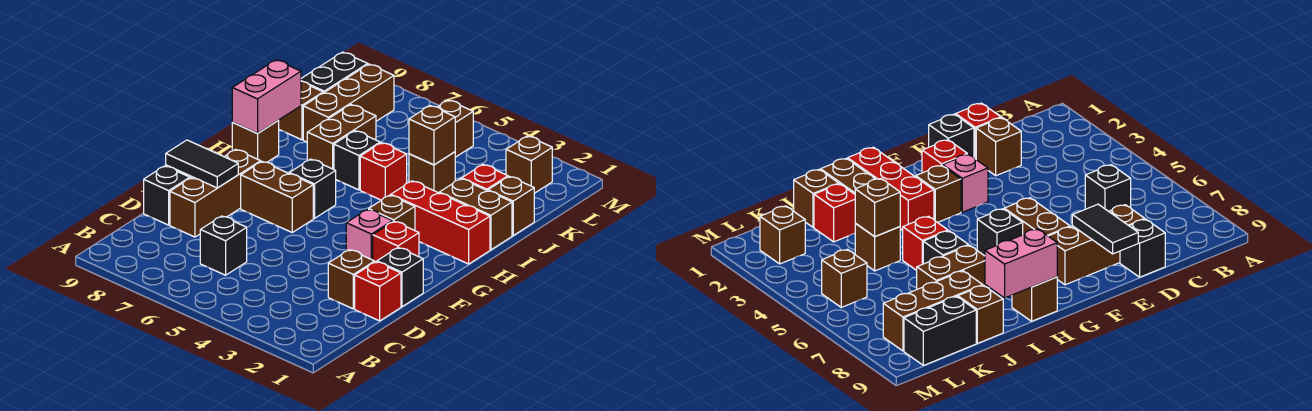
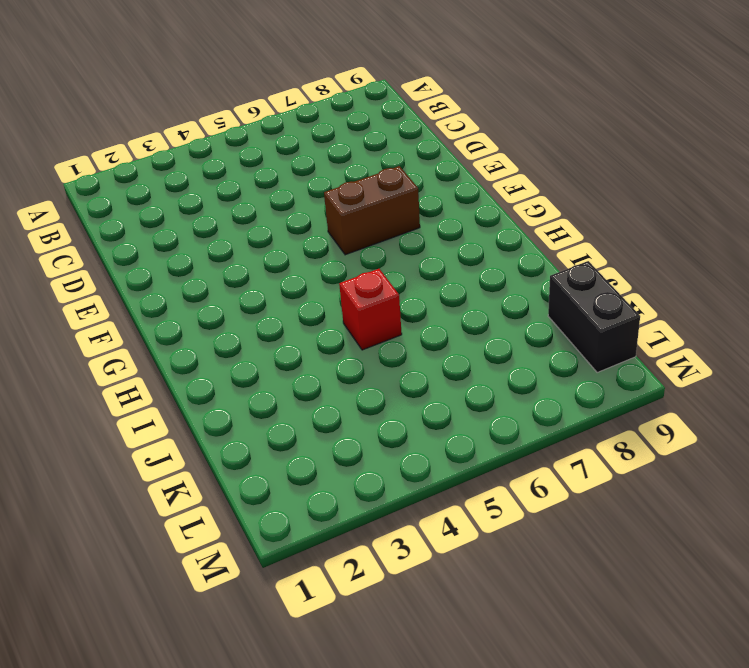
none -> black brick C6 level 1
none -> red brick D1 level 1
none -> brown brick D2 level 1

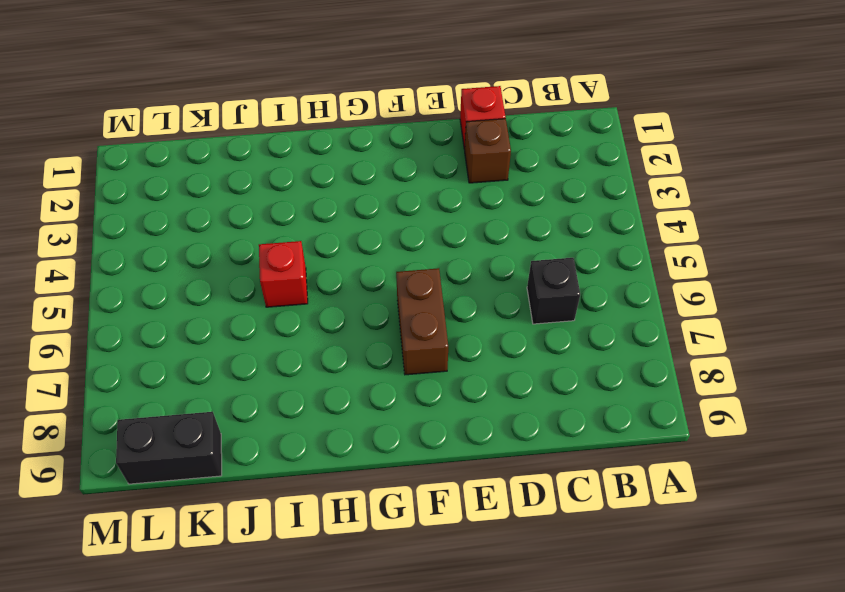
none -> brown brick D8:F8 level 1
none -> black brick D9 level 1
none -> black brick E1 level 1

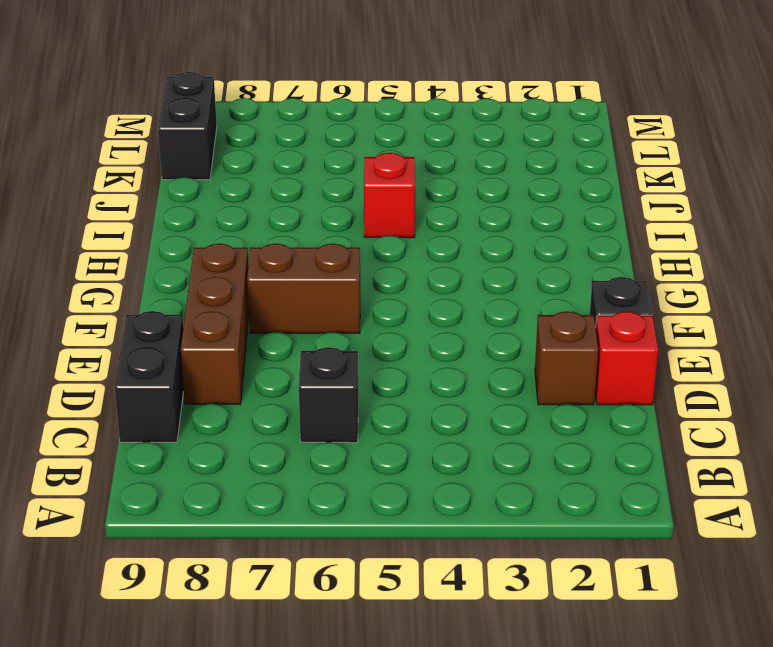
black brick C9:D9 level 1 -> black brick D9 level 1
none -> red brick F2 level 1
none -> pink brick F3 level 1
none -> brown brick G3 level 1

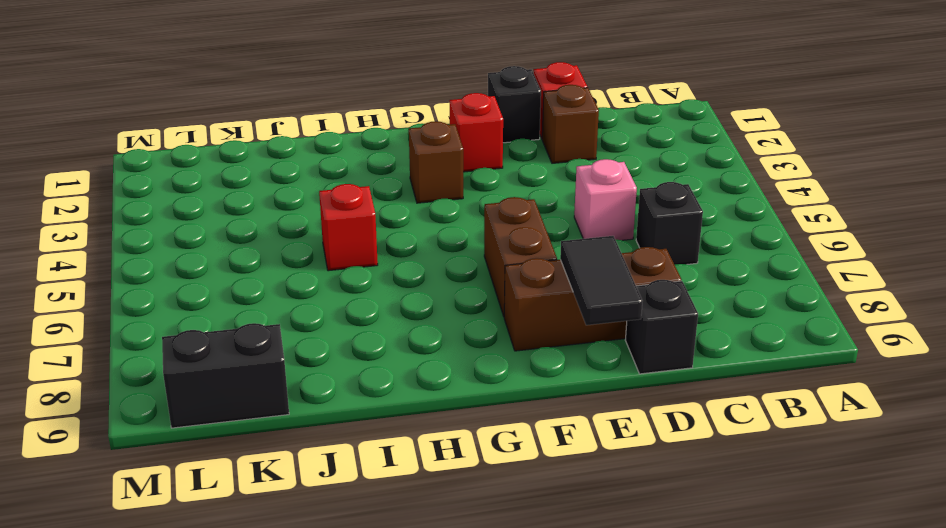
pink brick D5 level 1 -> pink brick F3 level 1
none -> black brick G6 level 1
none -> red brick H1:H3 level 1
none -> brown brick H9 level 1

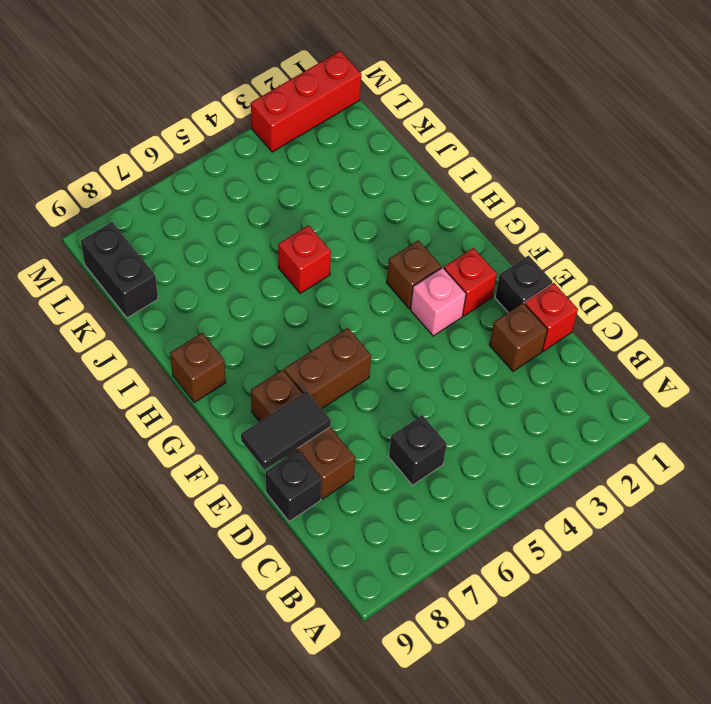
red brick M1:M3 level 1 -> red brick H1:H3 level 1
none -> black brick G6 level 1
none -> brown brick I1:I2 level 1
none -> black brick I6 level 1

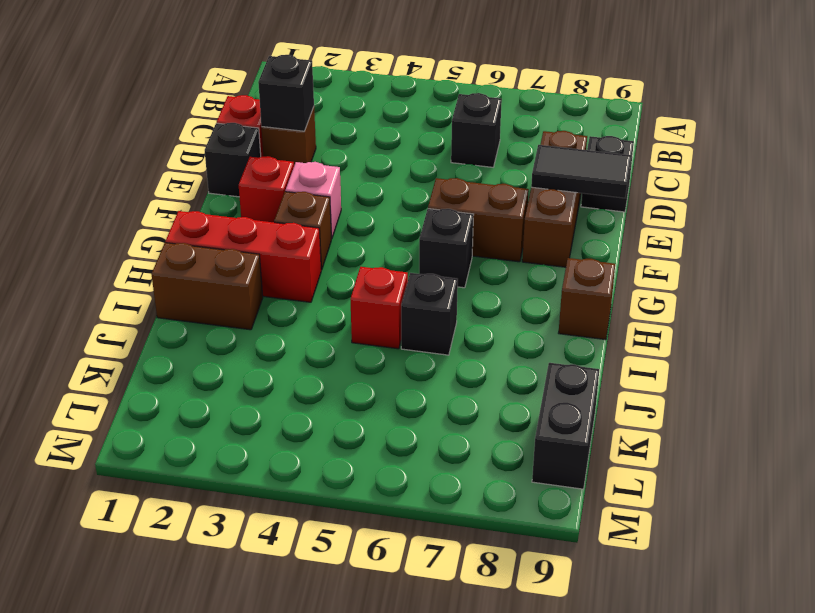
black brick D2 level 2 -> none
none -> brown brick I7:J7 level 1
none -> brown brick J1 level 1
none -> red brick J2 level 1

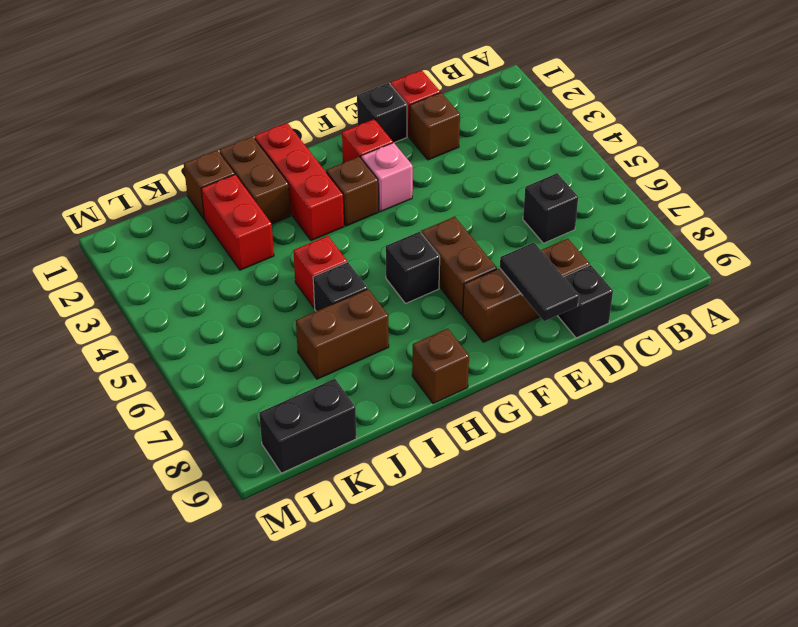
red brick J2:J3 level 1 -> red brick J2 level 1
none -> brown brick J4 level 1
none -> brown brick J8:L8 level 1
none -> brown brick J9 level 1

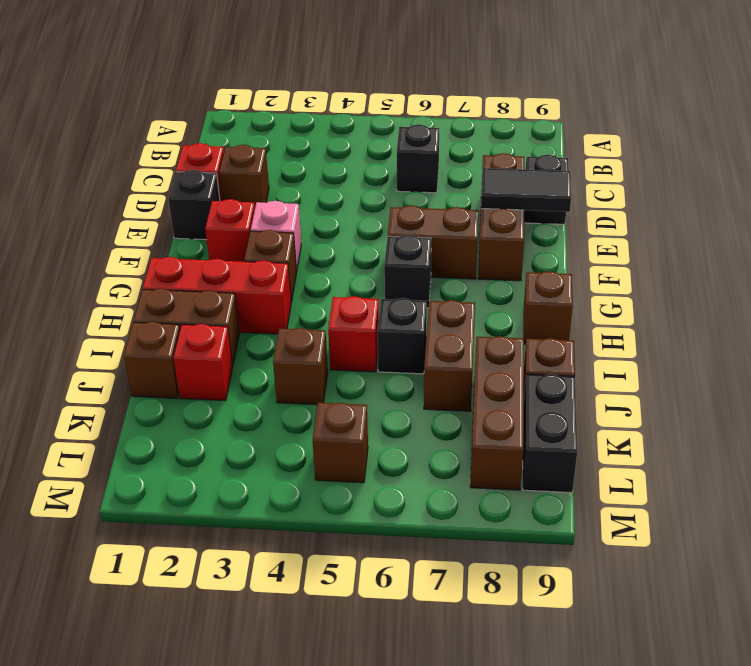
none -> brown brick L2 level 1
none -> pink brick H9:I9 level 2
none -> brown brick J4 level 2

